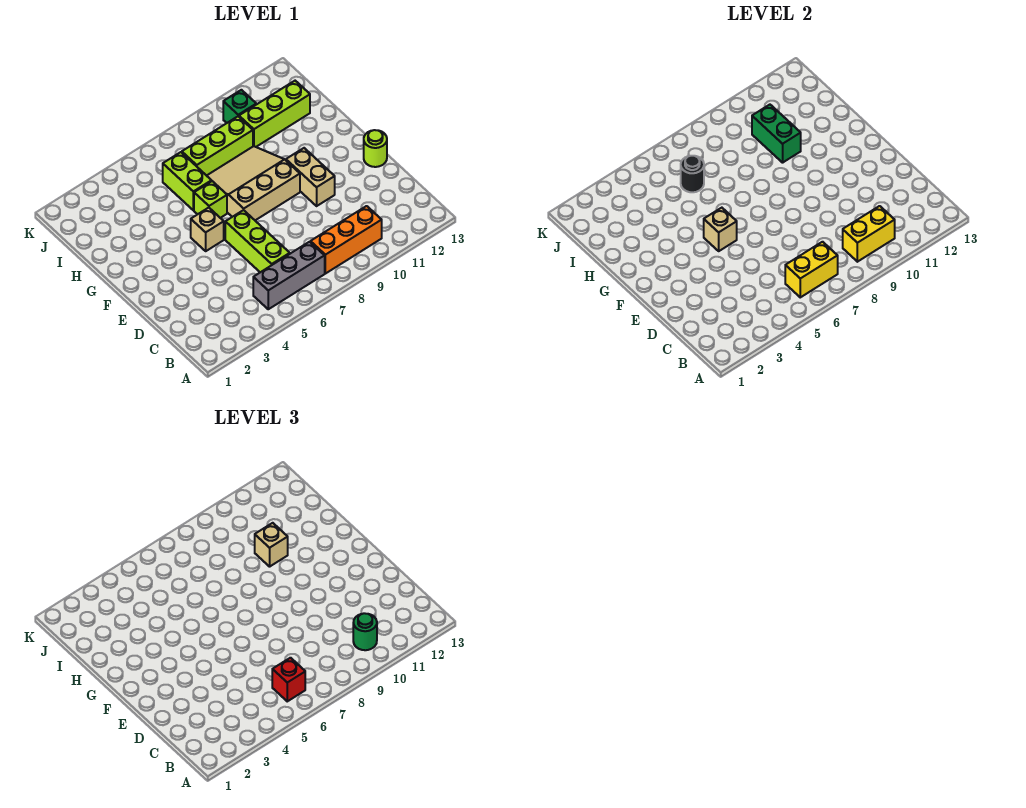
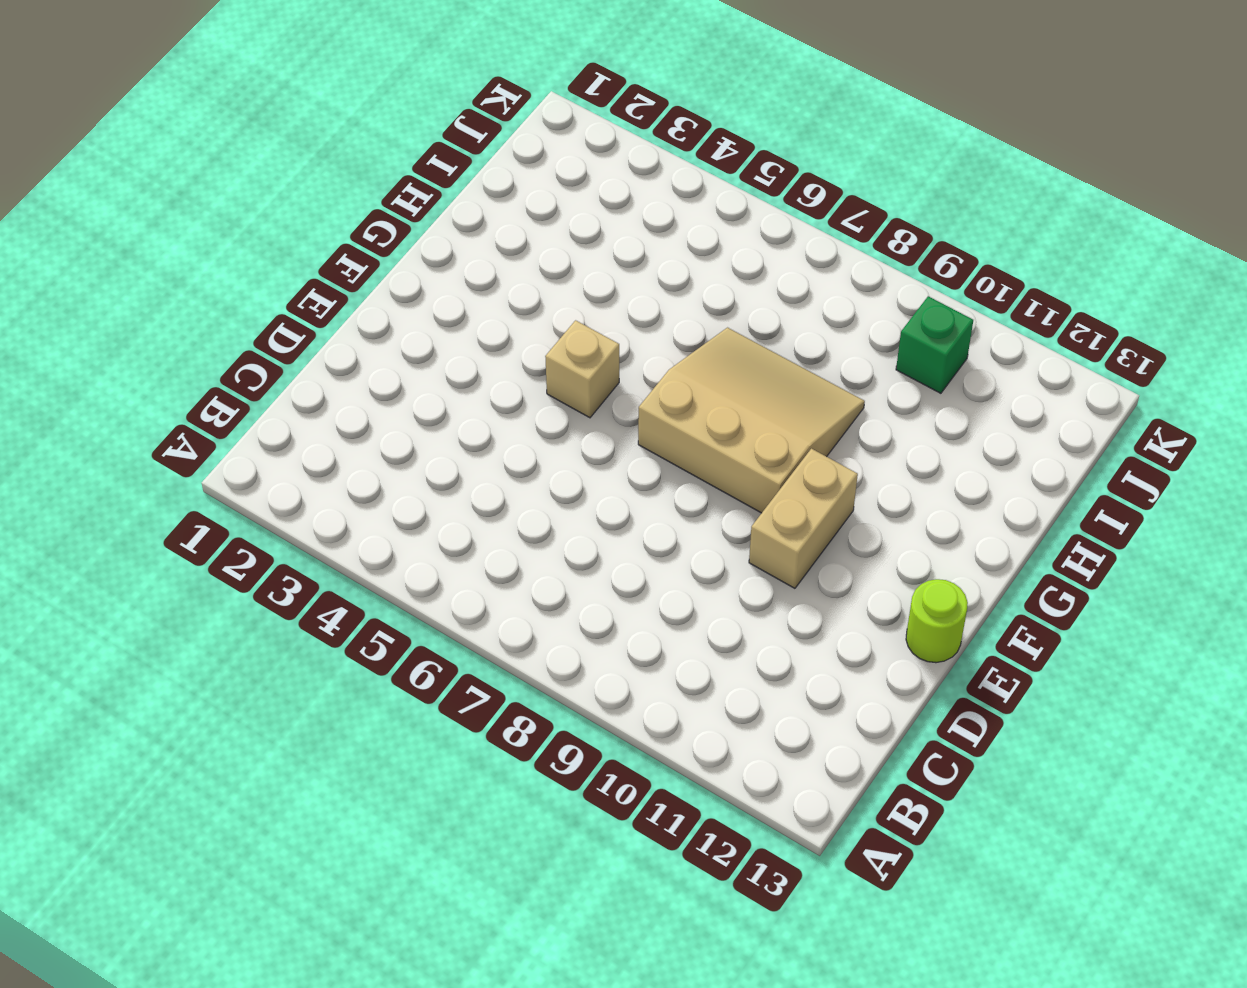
none -> grey brick B5:B7 level 1
none -> orange brick B8:B10 level 1
none -> lime brick C6:E6 level 1

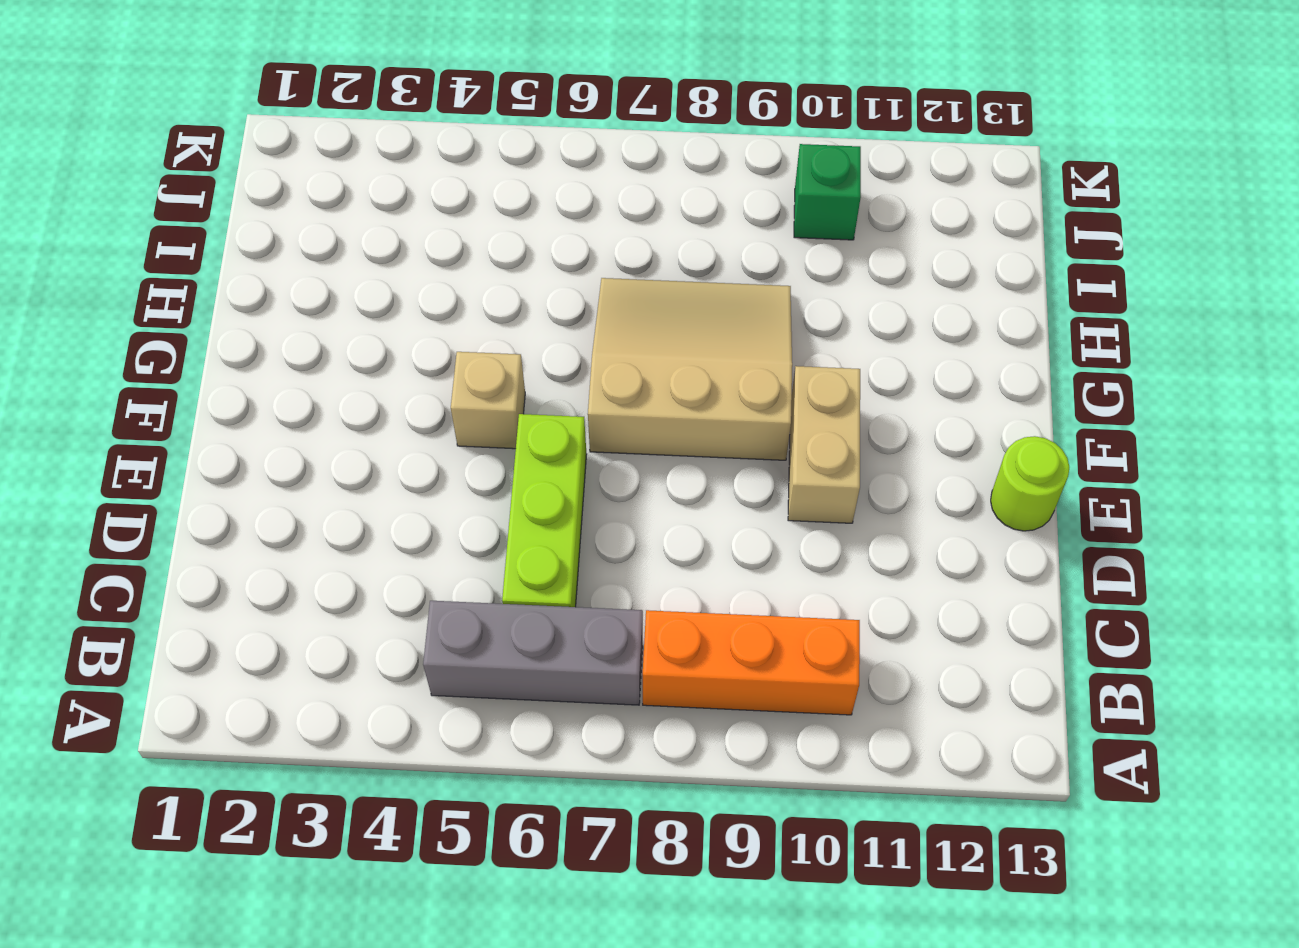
none -> lime brick G6 level 1
none -> lime brick H6:I6 level 1
none -> lime brick I7:I9 level 1

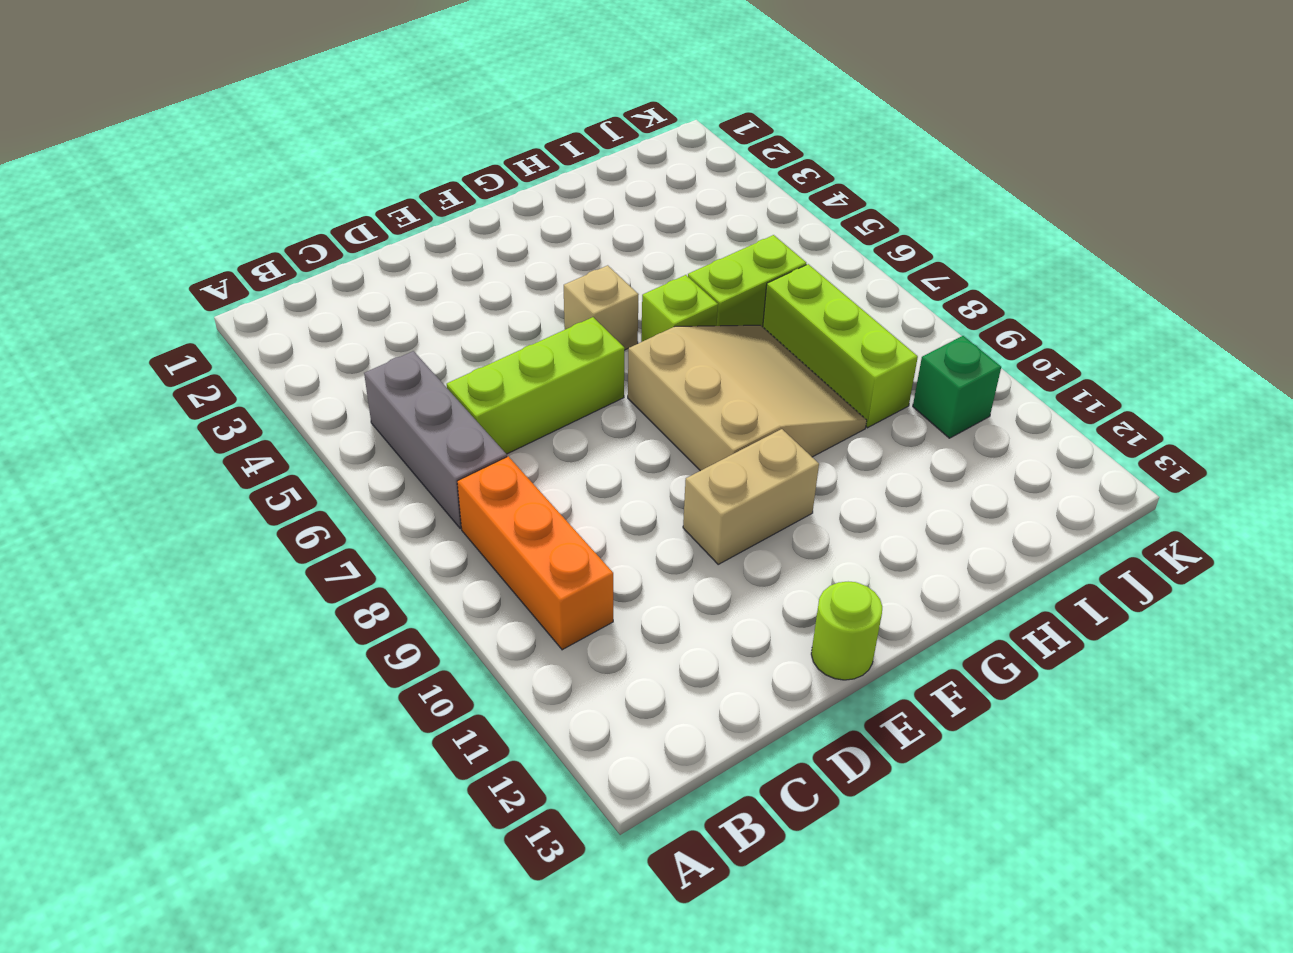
none -> lime brick I10:I12 level 1
none -> yellow brick B6:B7 level 2
none -> yellow brick B9:B10 level 2

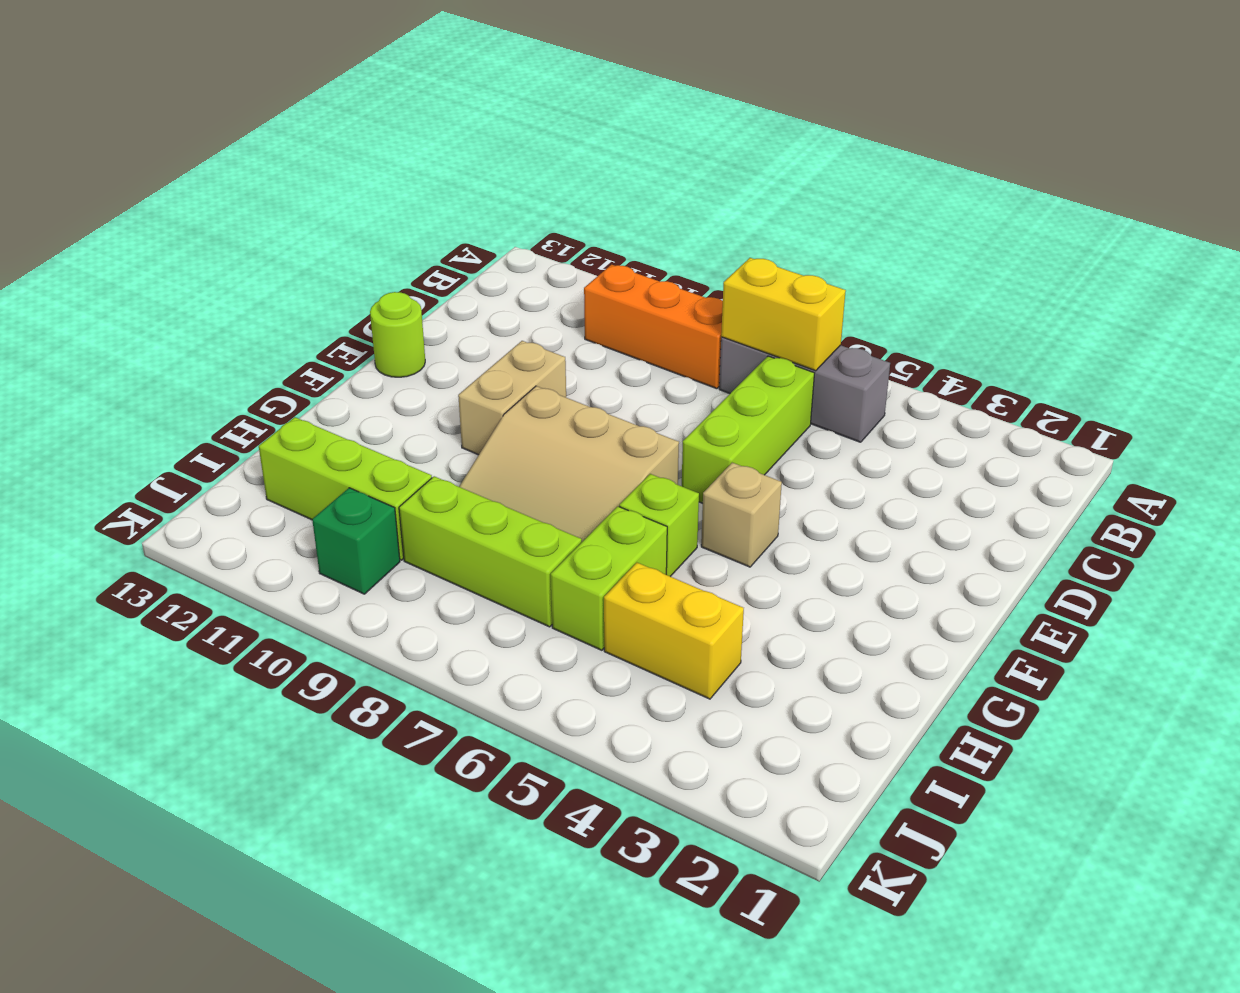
yellow brick I4:I5 level 1 -> yellow brick B9:B10 level 2
none -> tan brick F5 level 2
none -> green brick H10:I10 level 2
none -> black round brick I6 level 2

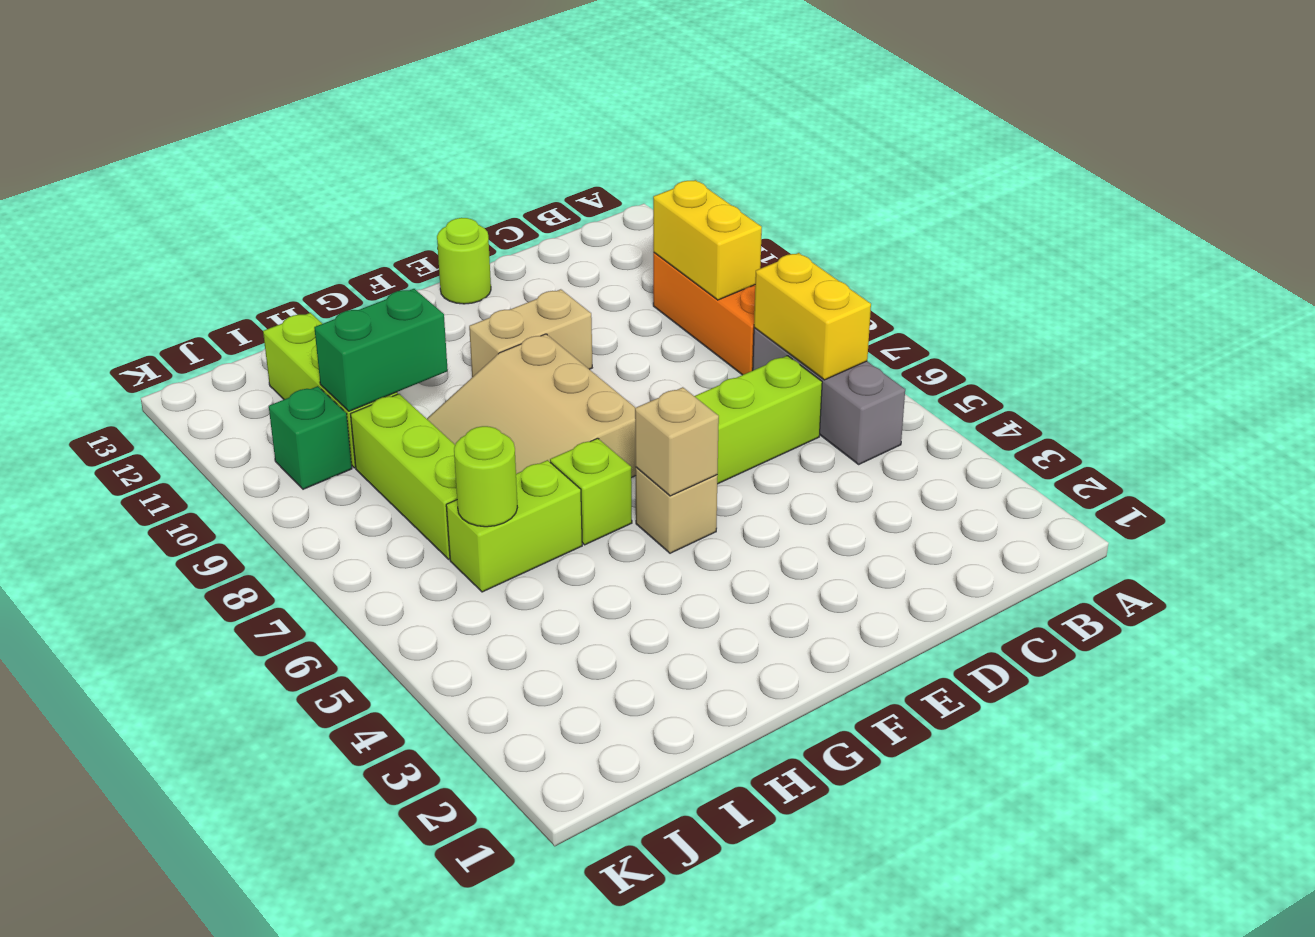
lime round brick I6 level 2 -> black round brick I6 level 2
none -> red brick B6 level 3
none -> green round brick B10 level 3
none -> tan brick H10 level 3

